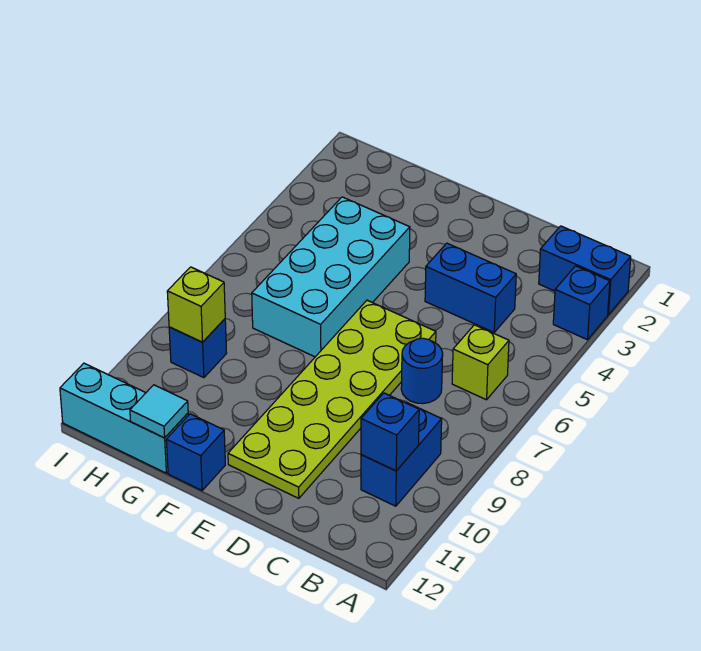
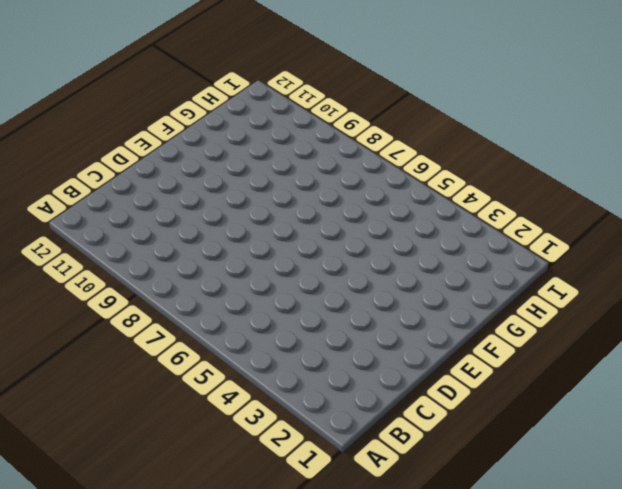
none -> blue brick A2:B2 level 1
none -> blue brick A3 level 1
none -> lime brick B6 level 1

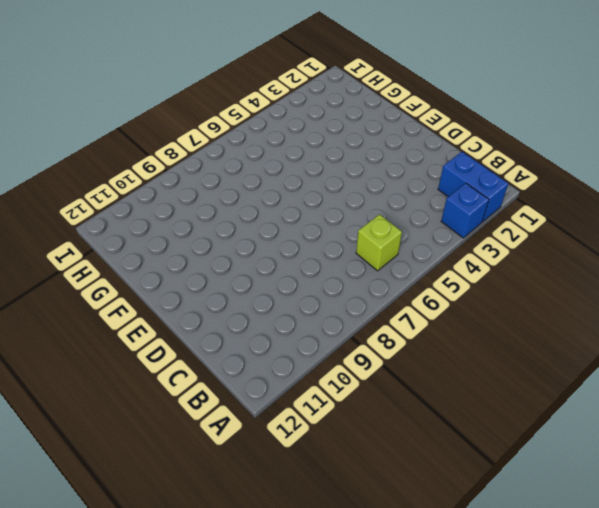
none -> blue brick B9:B10 level 1
none -> blue brick C4:D4 level 1
none -> blue round brick C7 level 1

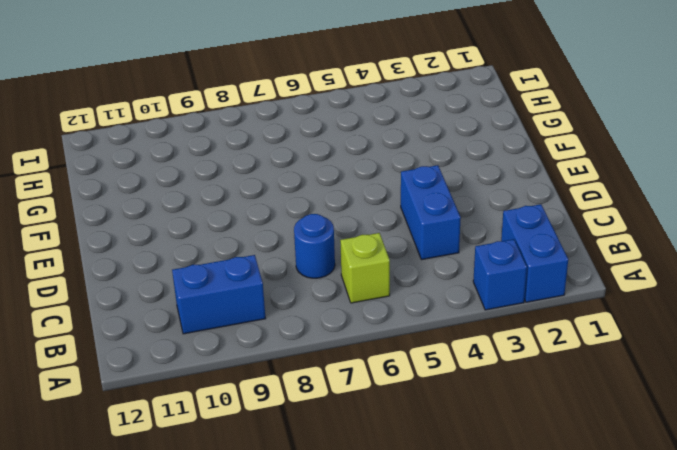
none -> lime plate D6:E11 level 1
none -> cyan brick F4:G7 level 1
none -> blue brick F12 level 1

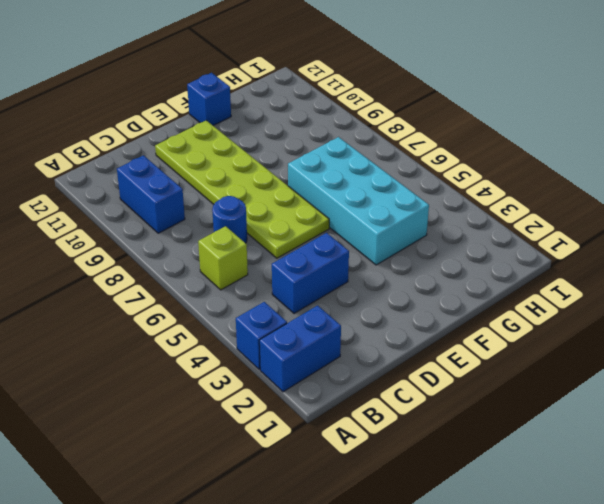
none -> cyan brick G12:I12 level 1
none -> blue brick H9 level 1
none -> blue brick B10 level 2

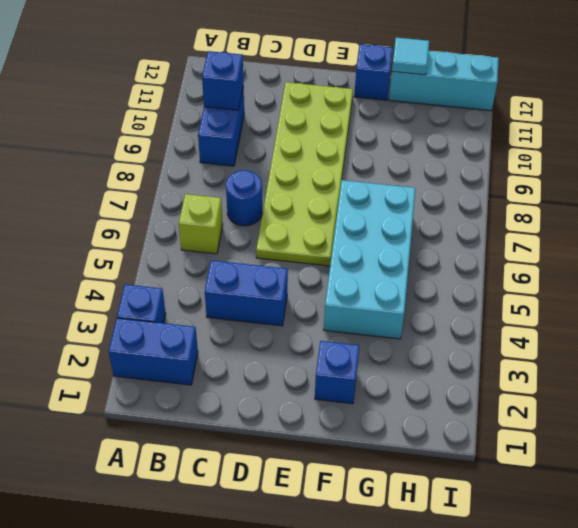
blue brick F2 level 1 -> blue brick H9 level 1
none -> lime brick H9 level 2

